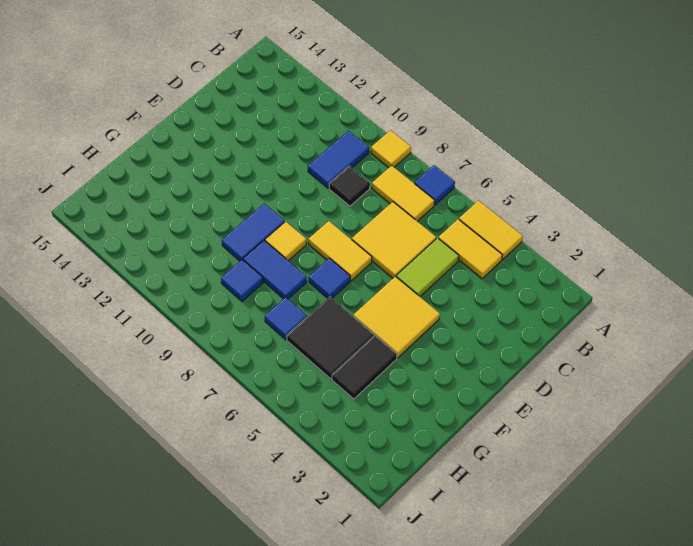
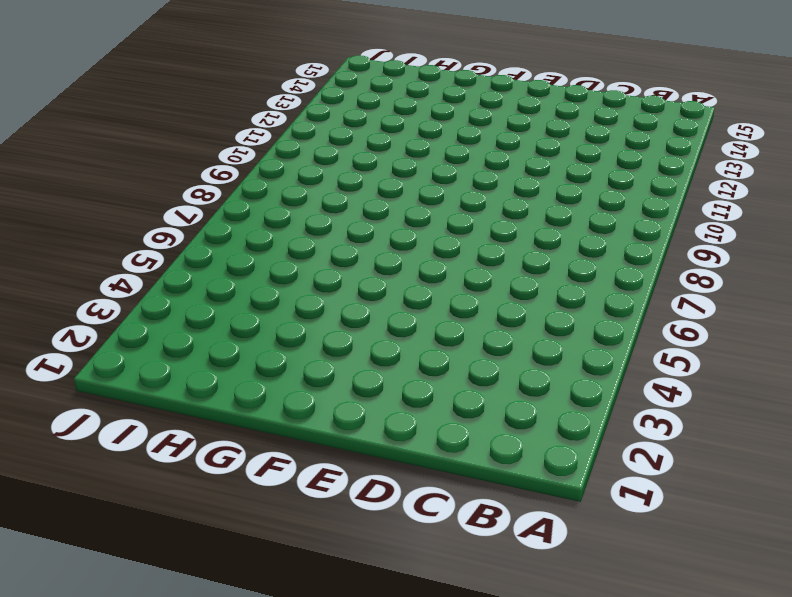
none -> yellow tile A4:A5 level 1
none -> blue tile A7 level 1
none -> yellow tile A9 level 1

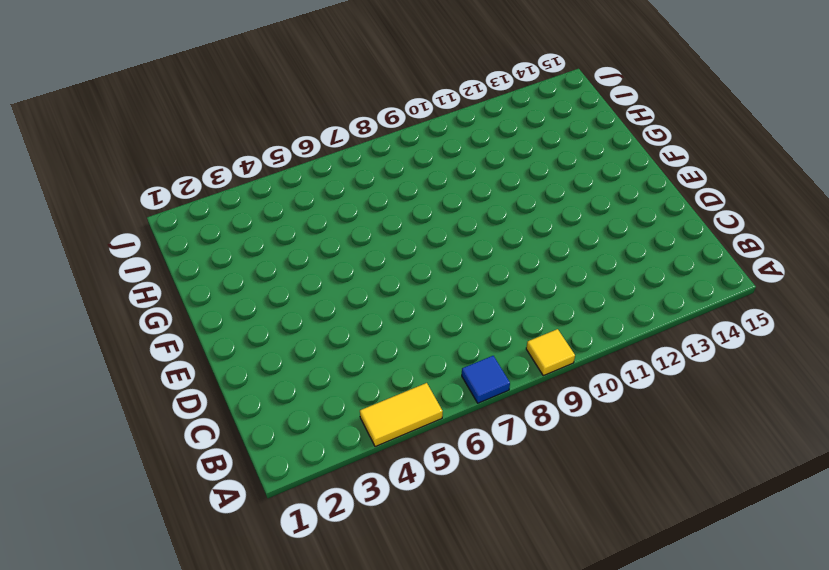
none -> yellow tile B4:B5 level 1
none -> yellow tile B7:B8 level 1
none -> blue tile B10:C10 level 1

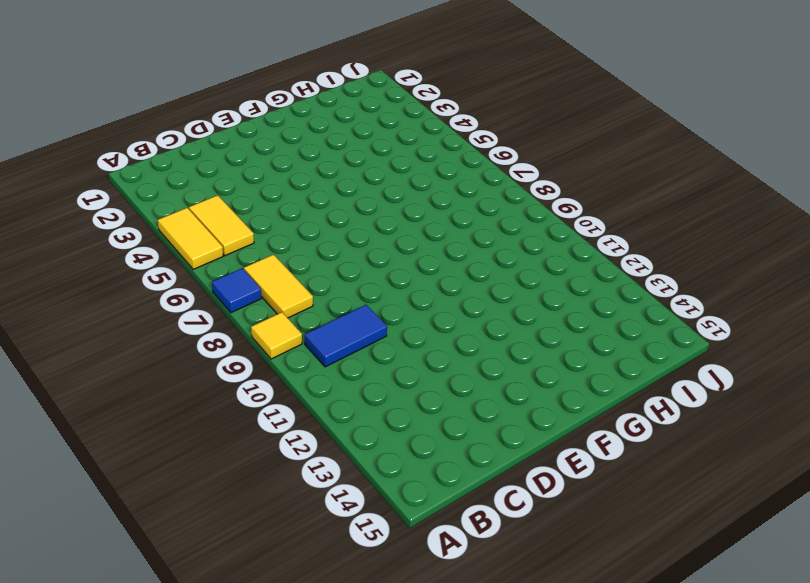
none -> lime tile C5:D5 level 1
none -> yellow tile C6:D7 level 1
none -> black tile C9 level 1

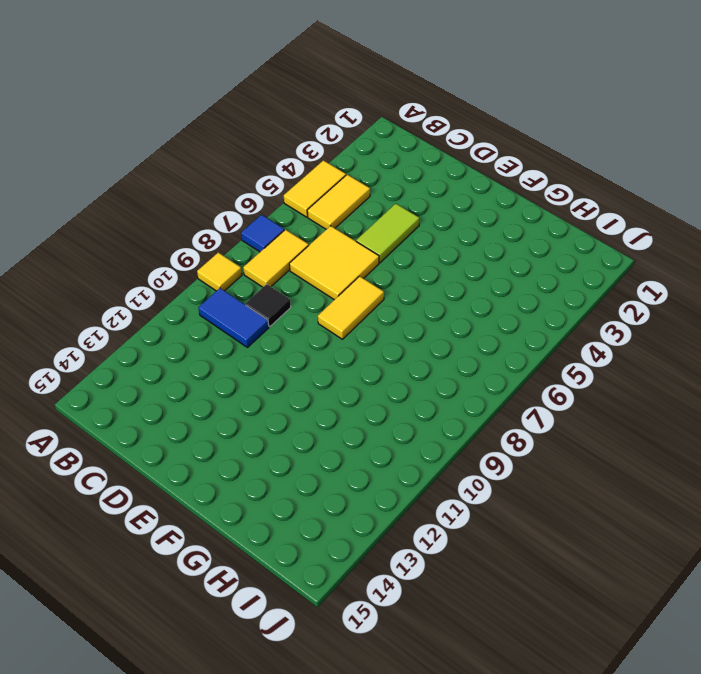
lime tile D4:D5 level 1 -> lime tile C5:D5 level 1
none -> yellow tile E4:F5 level 1
none -> blue tile F7 level 1
none -> yellow tile F9 level 1

